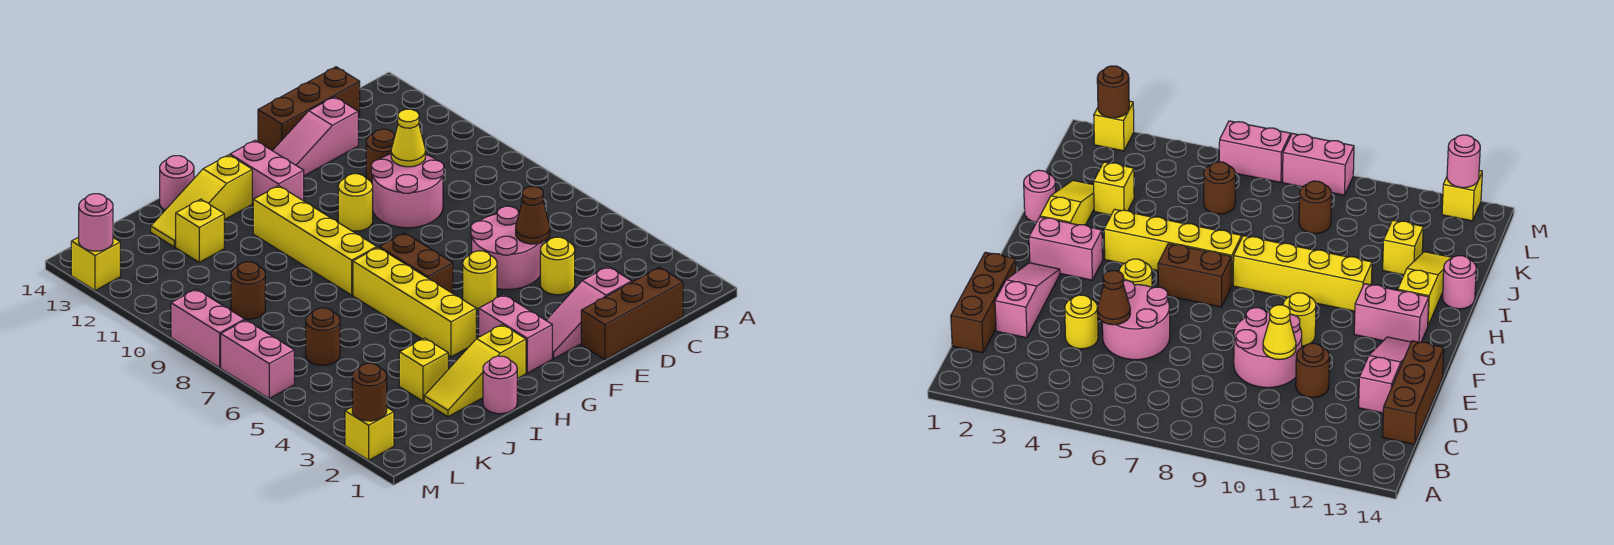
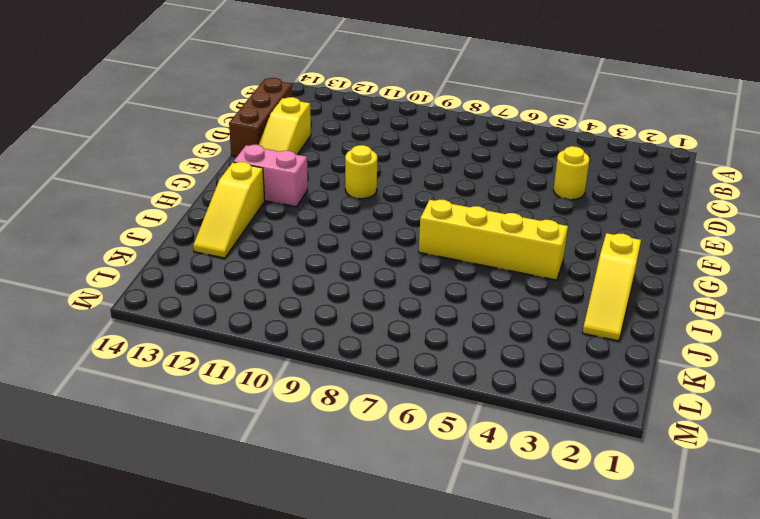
yellow slope D13:F13 level 1 top D -> pink slope D13:F13 level 1 top D
none -> brown brick C1:E1 level 1
none -> pink slope D2:F2 level 1 top D
none -> pink round brick D5:E6 level 1
none -> pink round brick D9:E10 level 1

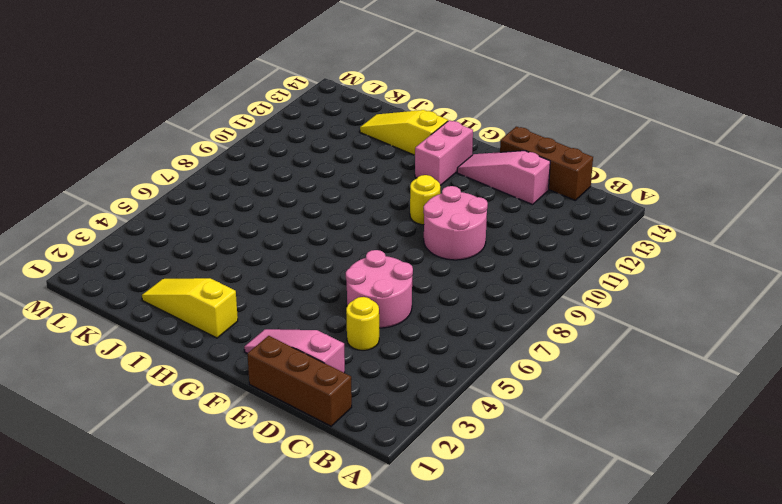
none -> brown round brick D11 level 1
none -> yellow round brick F5 level 1
none -> pink brick G2:G3 level 1
none -> brown brick G6:G7 level 1

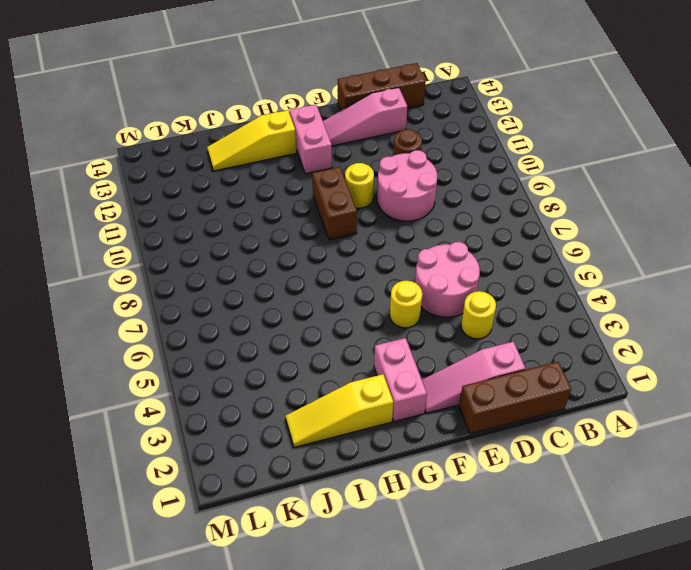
brown brick G9:G10 level 1 -> brown brick G6:G7 level 1
none -> yellow brick H4:H7 level 1
none -> yellow brick H8:H11 level 1
none -> pink round brick I1 level 1
none -> pink round brick I14 level 1

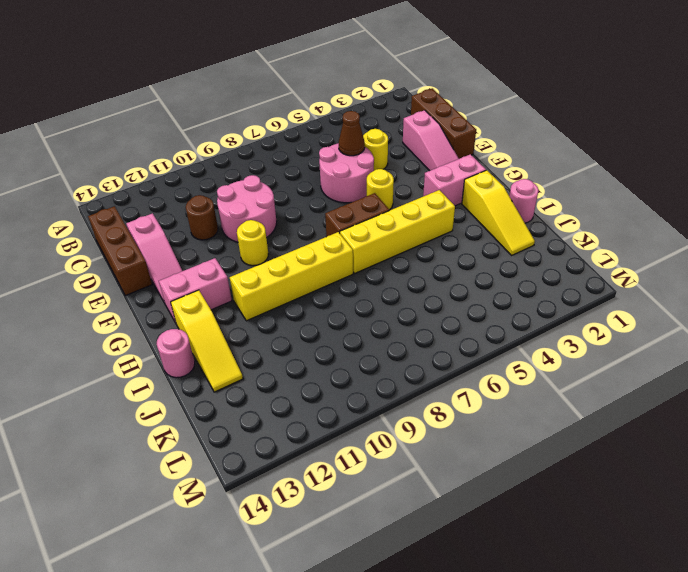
none -> yellow brick J3 level 1
none -> yellow brick J12 level 1
none -> brown round brick K6 level 1
none -> brown round brick K9 level 1

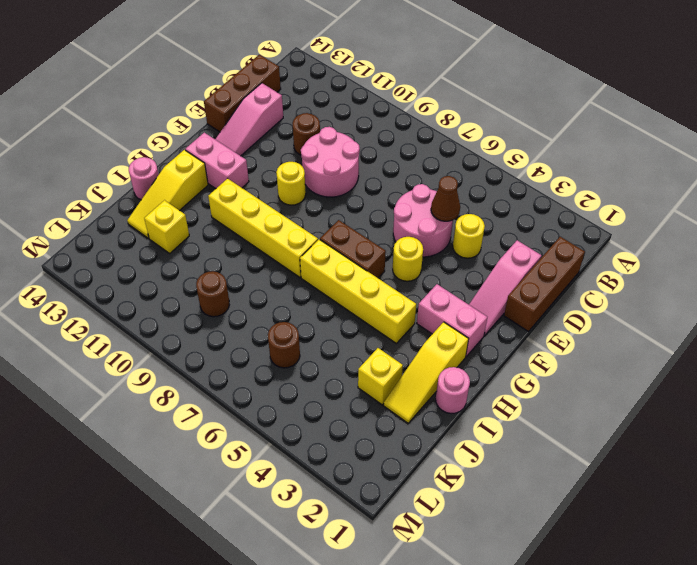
none -> yellow brick M2 level 1
none -> pink brick M6:M7 level 1
none -> pink brick M8:M9 level 1
none -> yellow brick M13 level 1

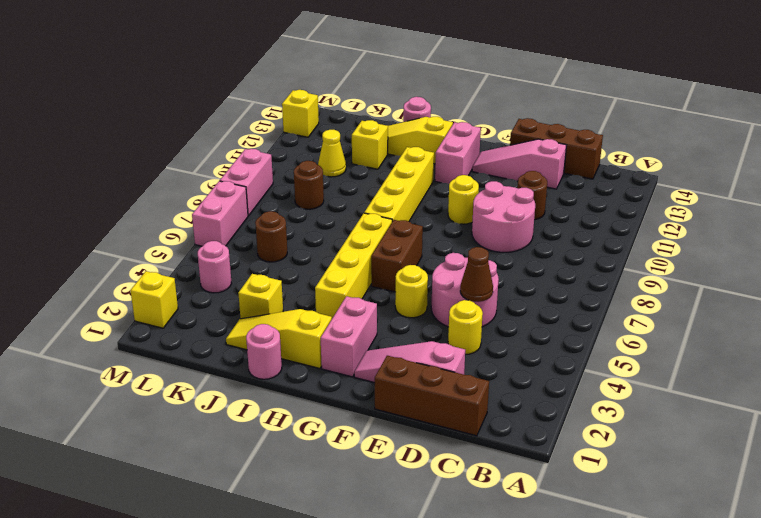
yellow cone K11 level 1 -> yellow cone D10 level 2
pink round brick L4 level 1 -> pink round brick M13 level 2
none -> brown round brick M2 level 2

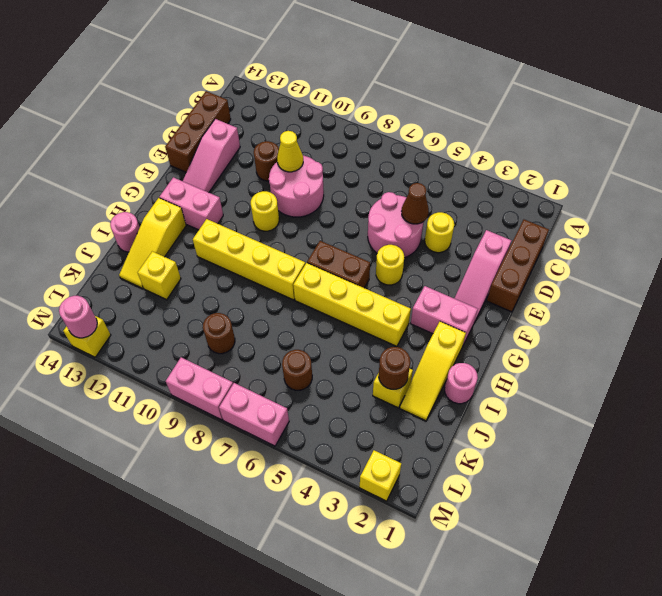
brown round brick J3 level 2 -> brown round brick M2 level 2

